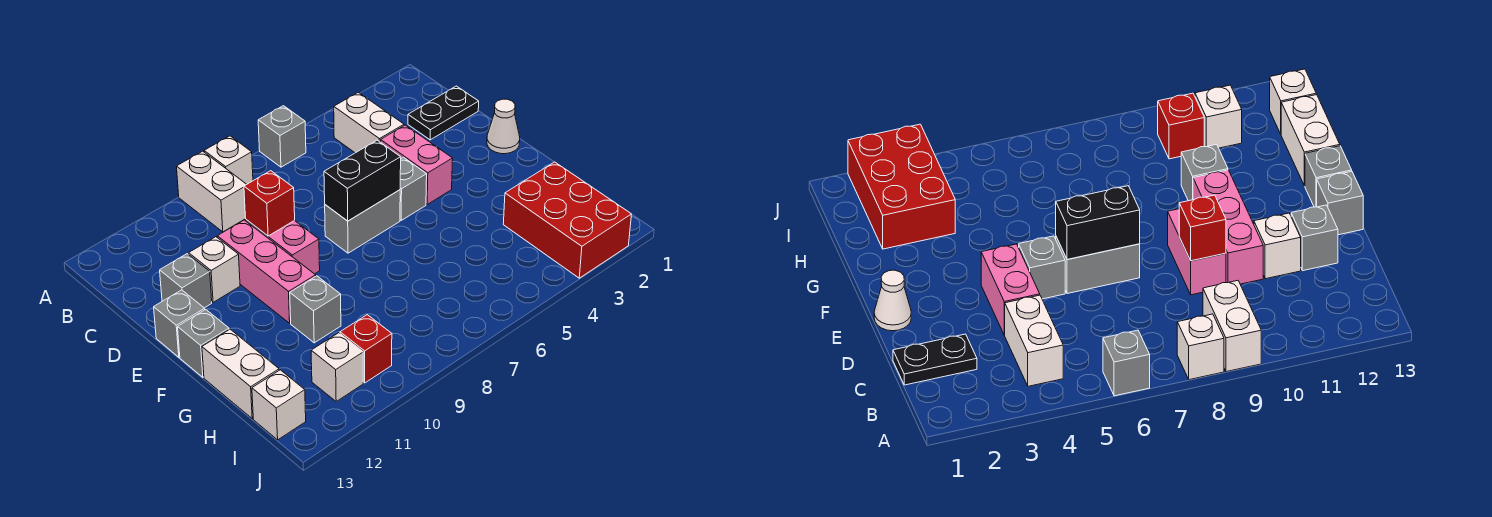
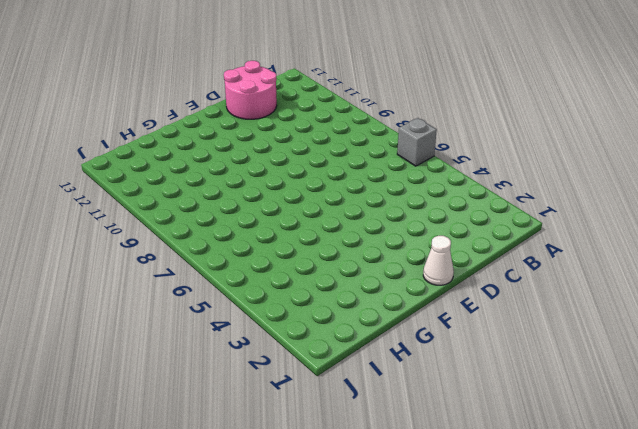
pink round brick C12:D13 level 1 -> grey brick D12 level 1
none -> white brick A8 level 1
none -> white brick A9:B9 level 1
none -> white brick B4:C4 level 1

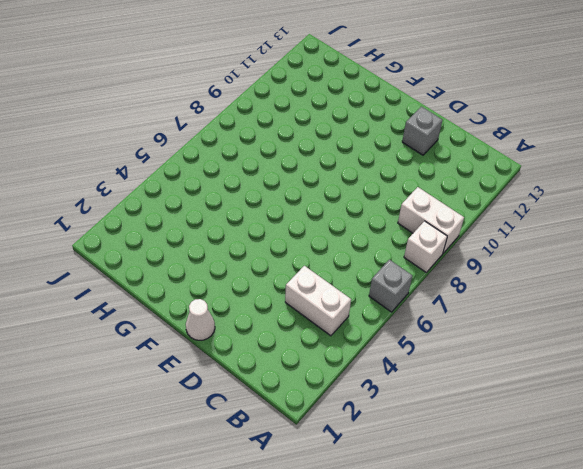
none -> black plate C1:C2 level 1
none -> pink brick D4:E4 level 1
none -> pink brick D9:E9 level 1

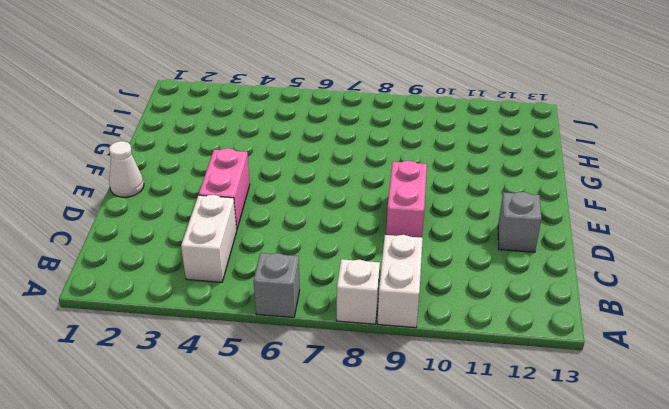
none -> black plate C1:C2 level 1
none -> pink brick D10:F10 level 1
none -> white brick D11 level 1

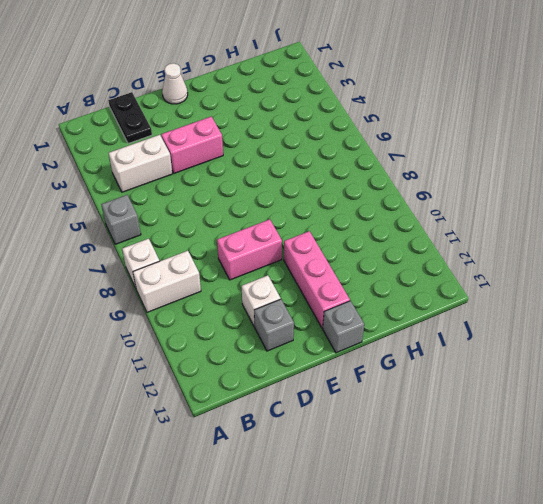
pink brick F10:F12 level 1 -> pink brick D10:F10 level 1
none -> grey brick E5 level 1
none -> grey brick E6:E7 level 1
none -> grey brick E13 level 1

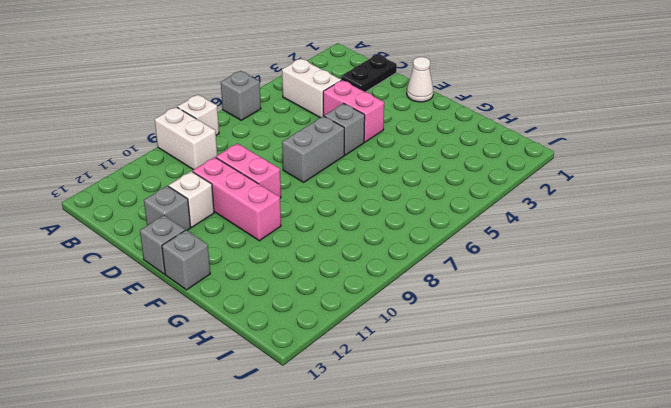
none -> grey brick G10 level 1
none -> white brick G13:H13 level 1
none -> red brick H2:J3 level 1

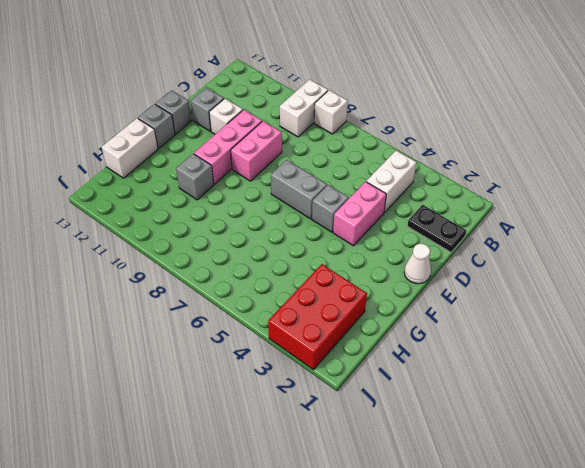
none -> grey brick A6 level 1
none -> red brick I10 level 1
none -> white brick I11 level 1

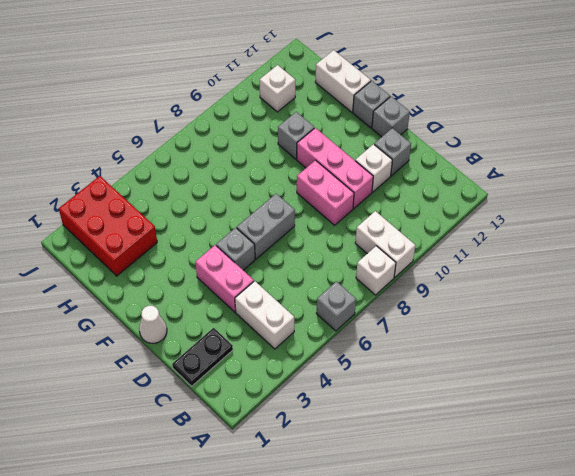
none -> red brick I10 level 1
none -> white brick I13 level 1
none -> red brick D9 level 2

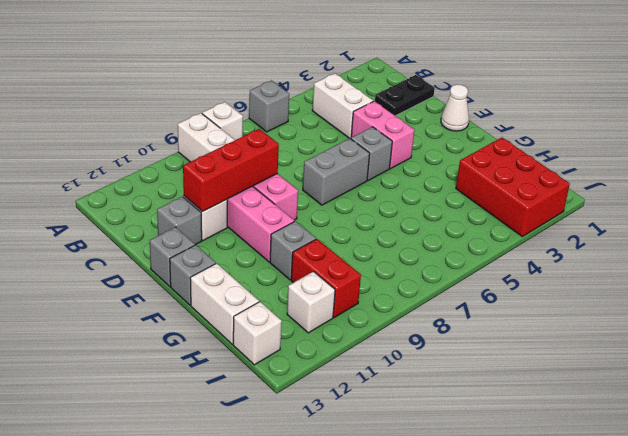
red brick D9:D11 level 2 -> red brick D9 level 2
red brick H10:I10 level 1 -> red brick I10 level 1
none -> black brick E6:E7 level 2

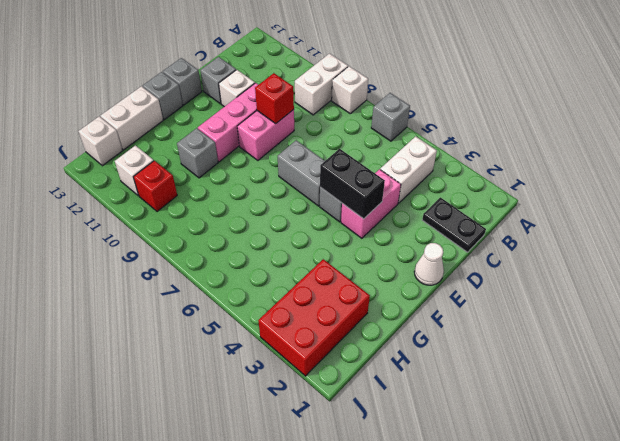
black brick E4:E5 level 2 -> black brick E6:E7 level 2

